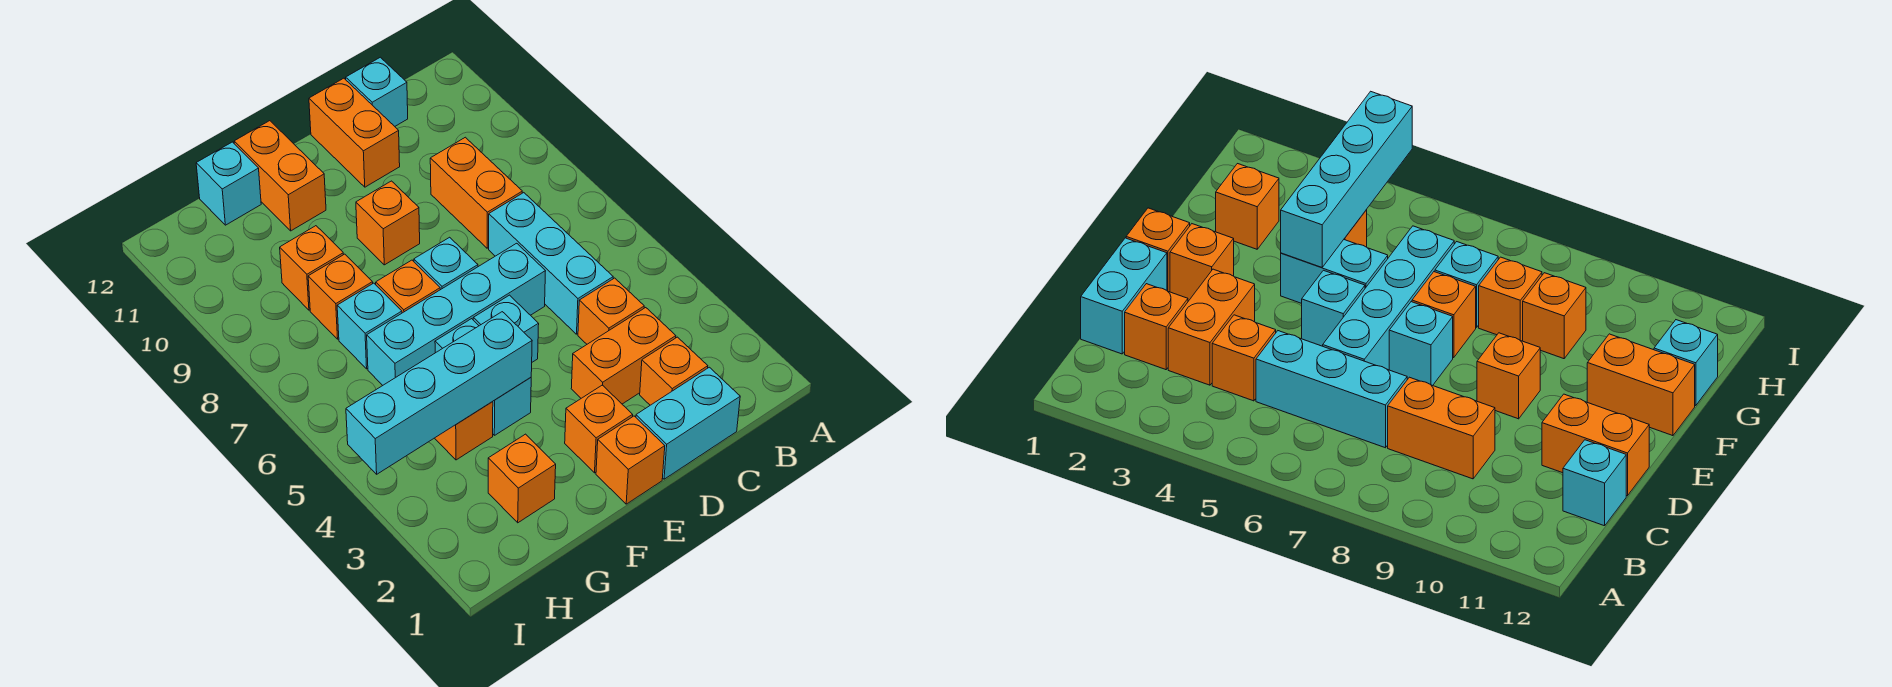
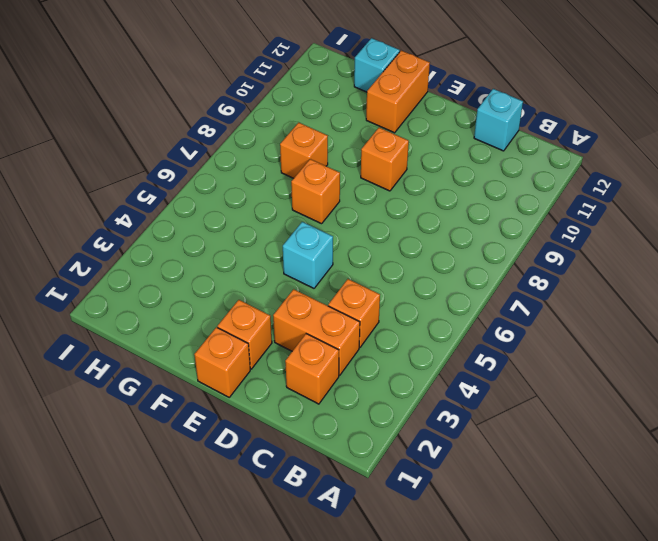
none -> cyan brick C1:D1 level 1
none -> cyan brick C5:C7 level 1
none -> orange brick C8:C9 level 1

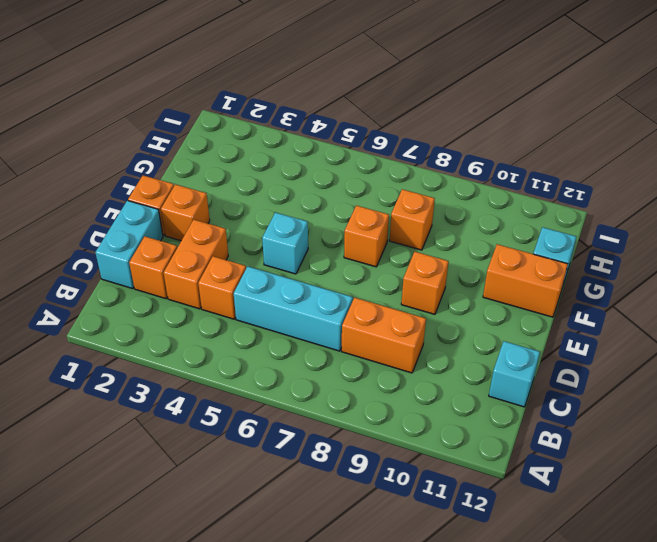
none -> cyan brick D6:G6 level 1
none -> orange brick D11:D12 level 1
none -> cyan brick E7 level 1

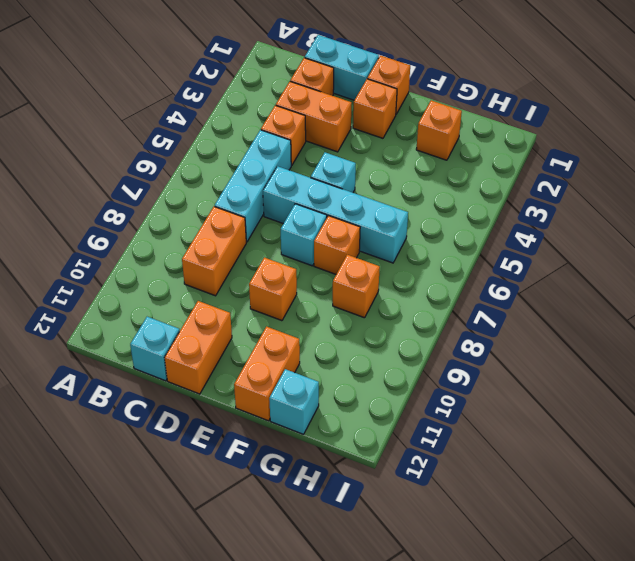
none -> cyan brick F4:F5 level 1
none -> orange brick G4 level 1
none -> cyan brick G7 level 1

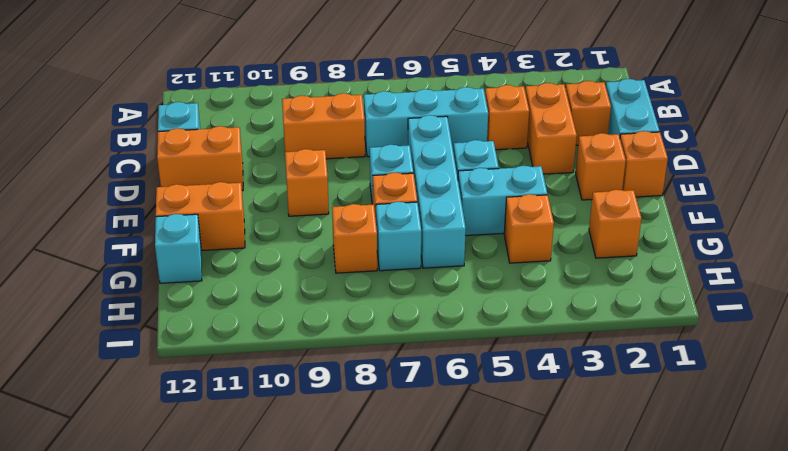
none -> orange brick G9 level 1
none -> cyan brick F4:I4 level 2

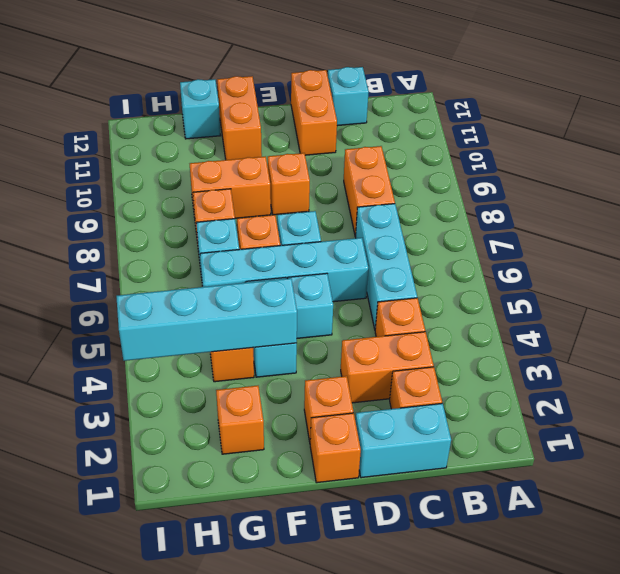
orange brick F9:G9 level 1 -> orange brick G9 level 1

